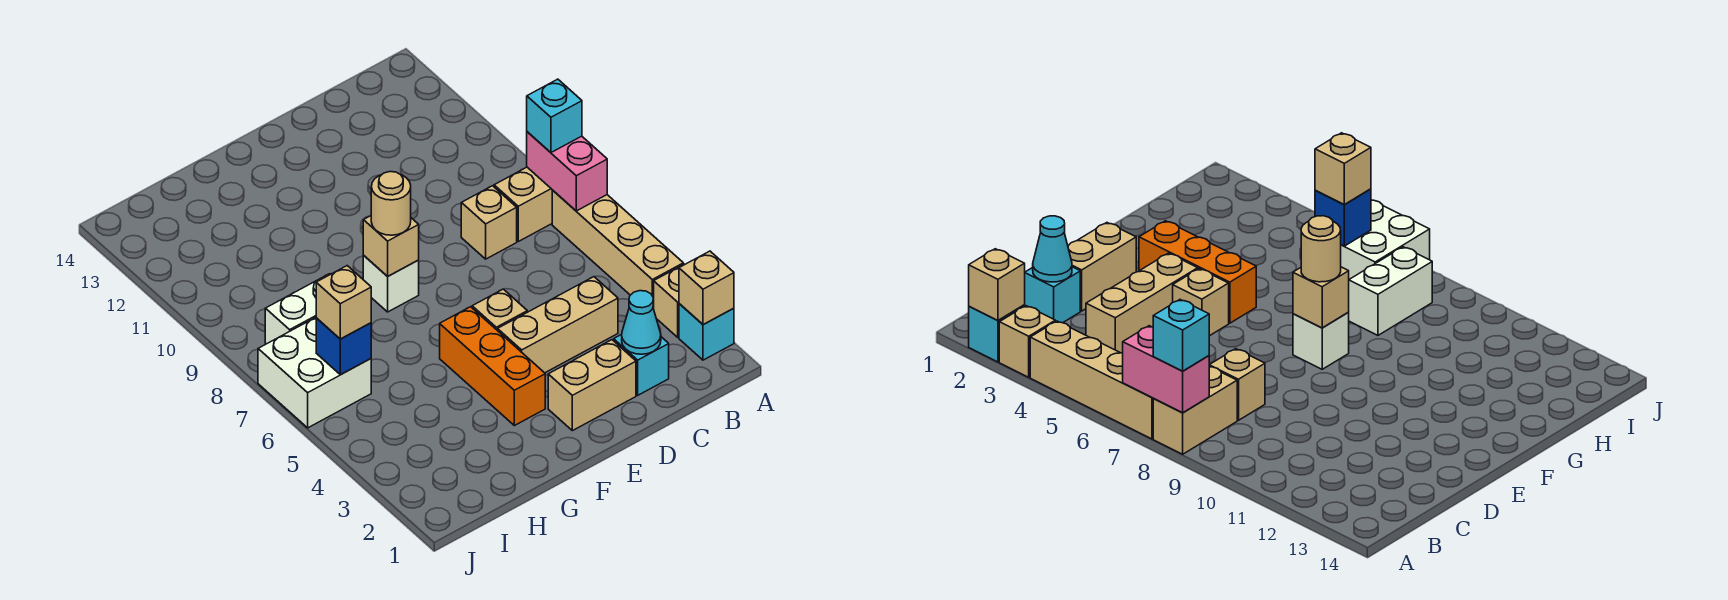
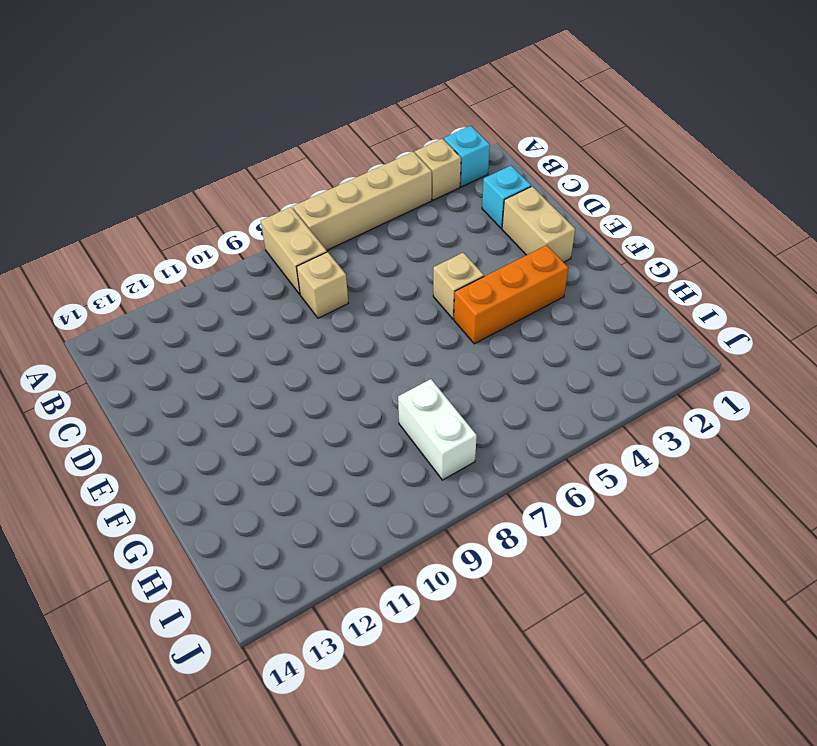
none -> tan brick C4:E4 level 1
none -> white brick F8 level 1
none -> white brick I6:J7 level 1

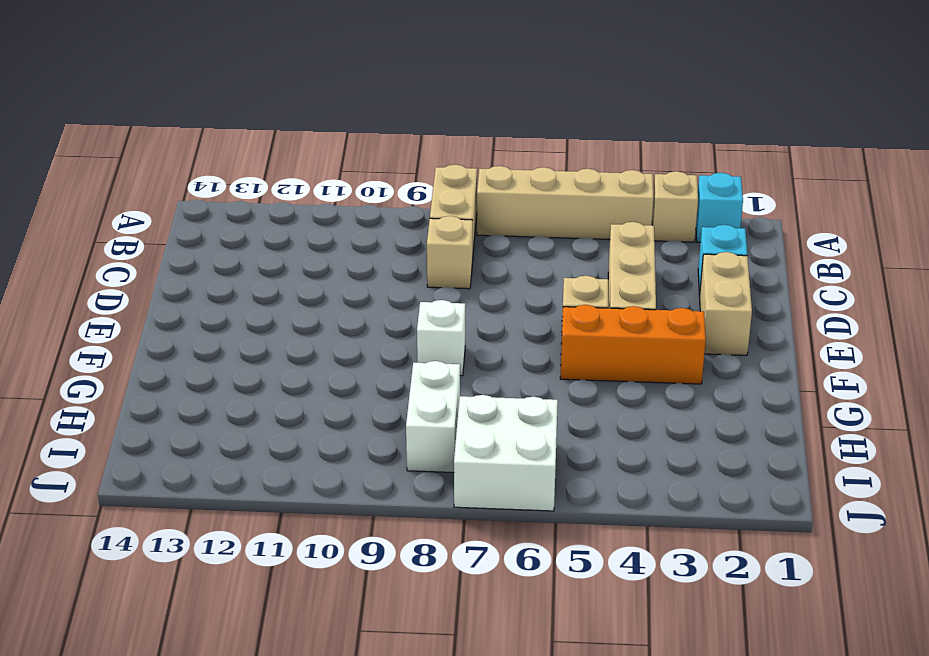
none -> tan brick A2 level 2
none -> pink brick A7:A8 level 2
none -> cyan cone C2 level 2

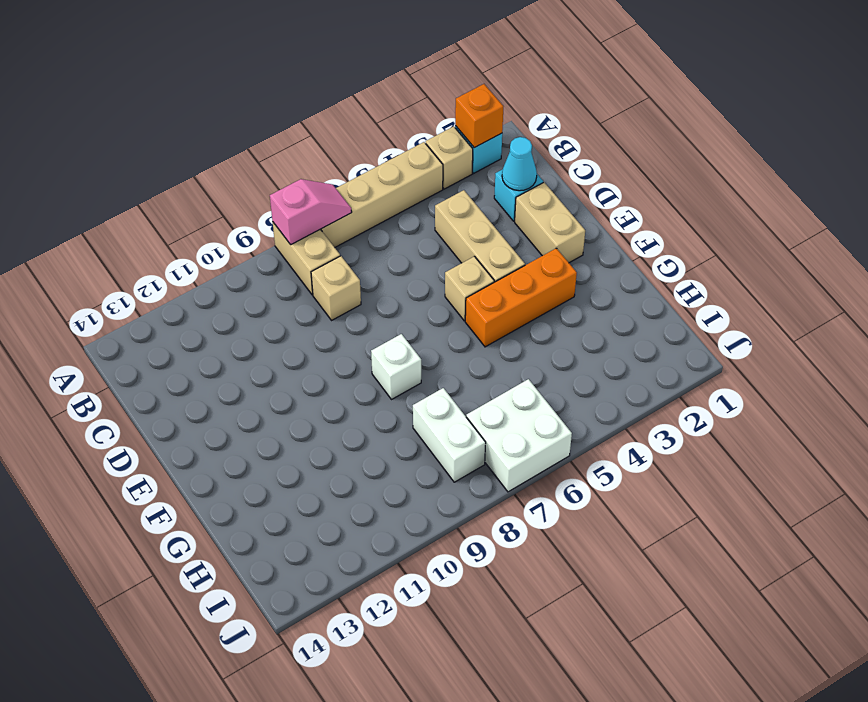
orange brick A2 level 2 -> tan brick A2 level 2
pink slope A7:A8 level 2 top 8 -> pink brick A7:A8 level 2
none -> tan brick F8 level 2
none -> blue brick I6 level 2
none -> cyan brick A8 level 3

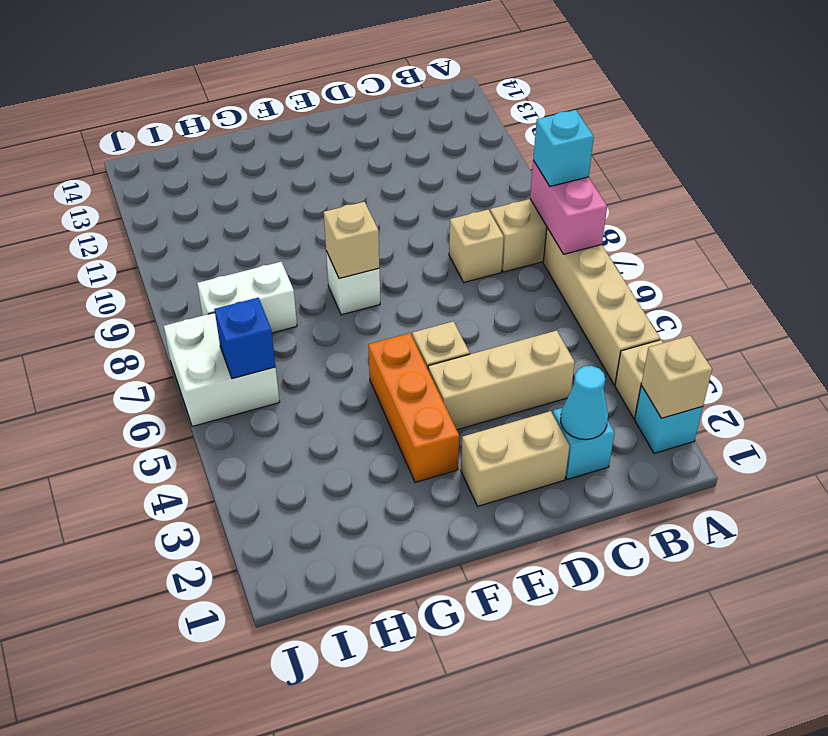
none -> tan round brick F8 level 3
none -> tan brick I6 level 3

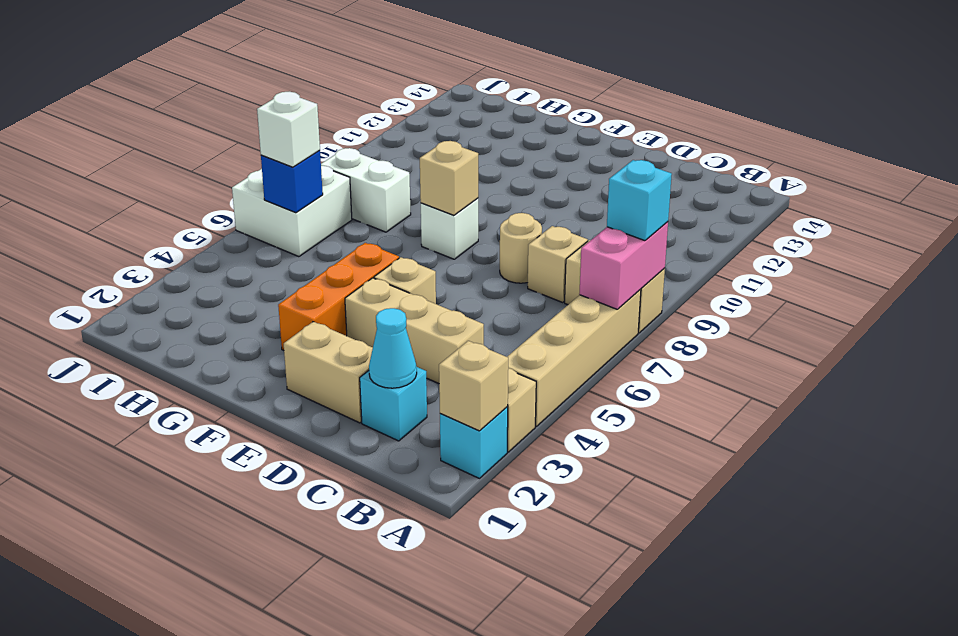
tan round brick D8 level 1 -> tan round brick F8 level 3
white brick I6 level 3 -> tan brick I6 level 3

